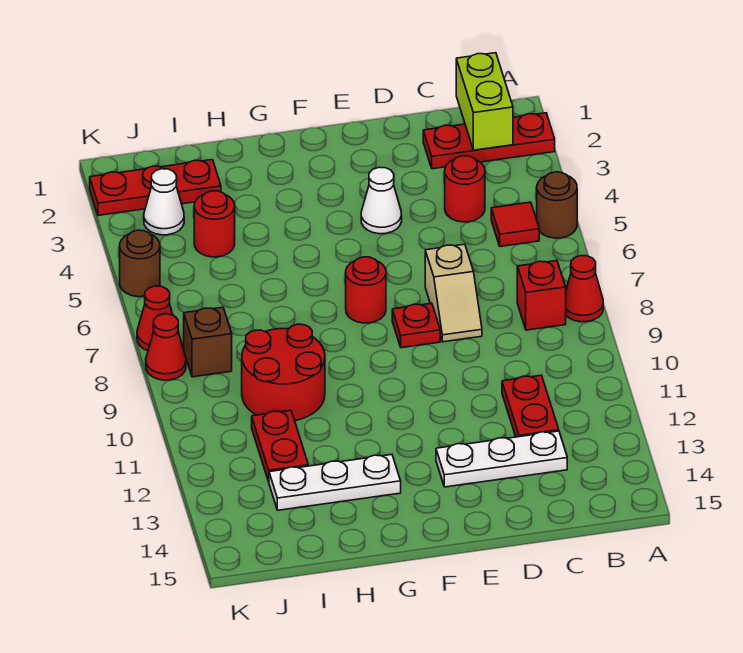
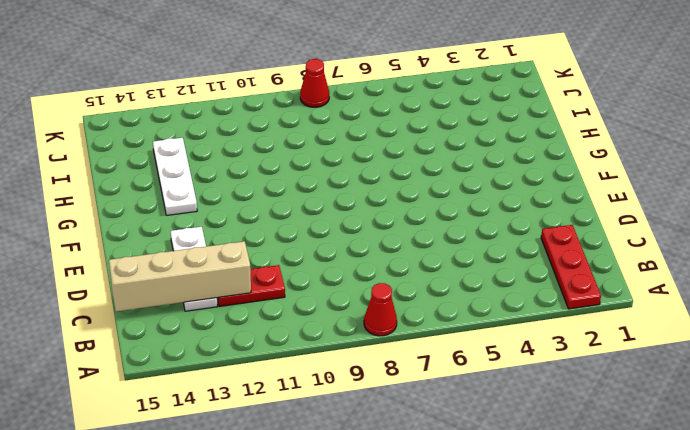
tan brick C12:C15 level 2 -> none
none -> brown round brick A5 level 1
none -> red tile B5 level 1
none -> red brick B8 level 1

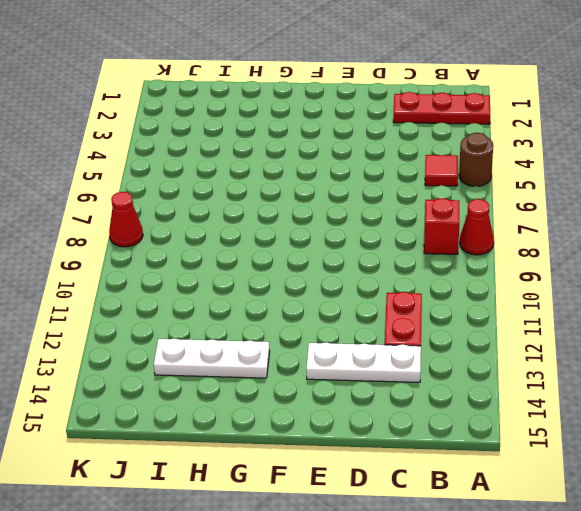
none -> red round brick C4 level 1
none -> tan slope D7:D8 level 1 top 7
none -> white cone E4 level 1

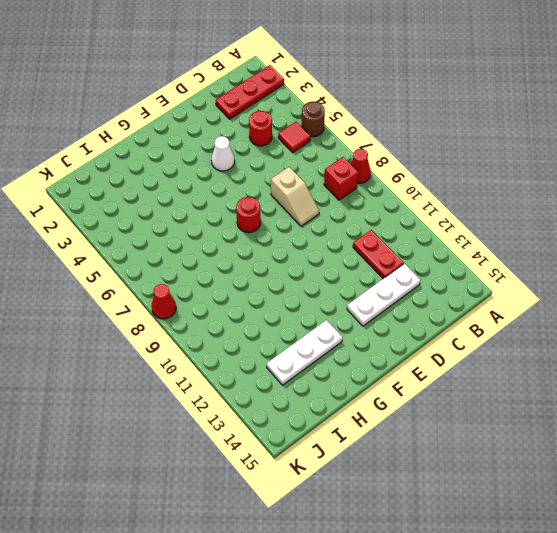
none -> red plate E8 level 1
none -> red round brick H9:I10 level 1
none -> red plate I2:K2 level 1

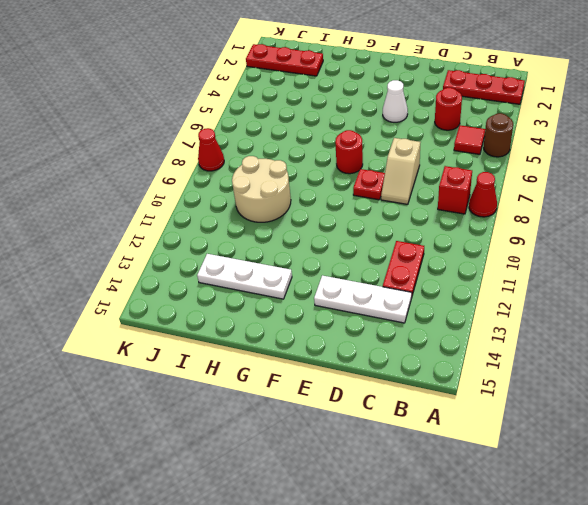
tan round brick H9:I10 level 1 -> red round brick H9:I10 level 1
none -> red round brick I4 level 1
none -> red plate I11:I12 level 1
none -> white cone J3 level 1

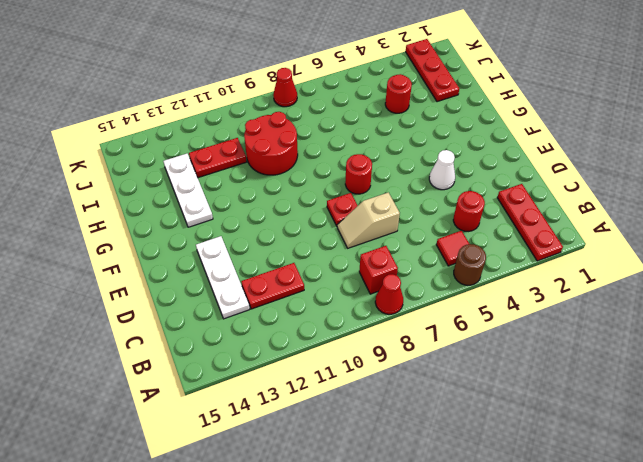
none -> white cone J3 level 1
none -> brown brick J8 level 1
none -> brown round brick K5 level 1

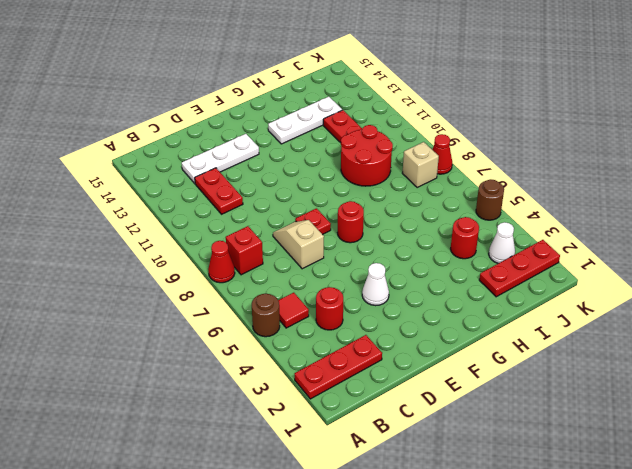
tan brick J8 level 1 -> brown brick J8 level 1
none -> red cone K7 level 1
none -> lime brick B1:B2 level 2

